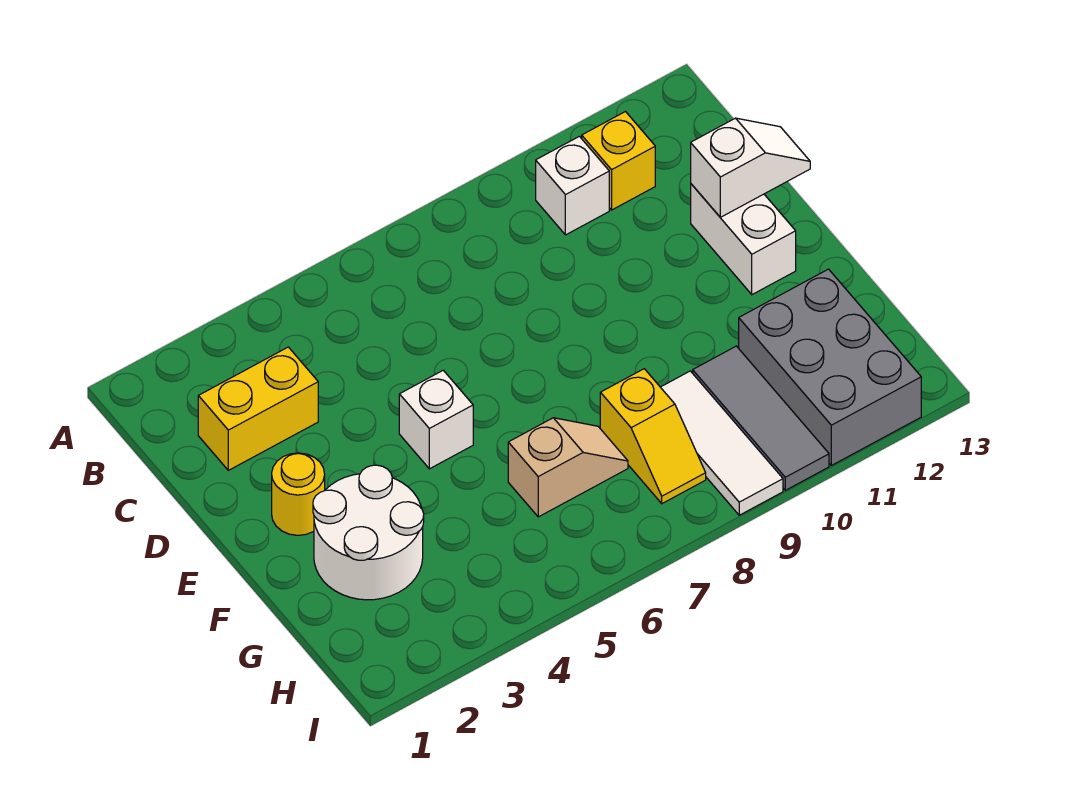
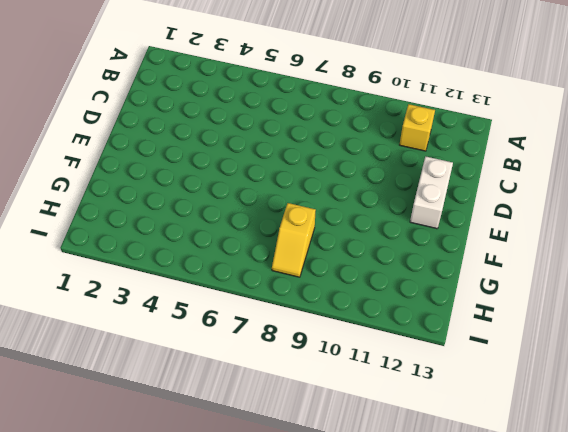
none -> white brick B10 level 1
none -> yellow brick C2:C3 level 1
none -> yellow round brick E2 level 1

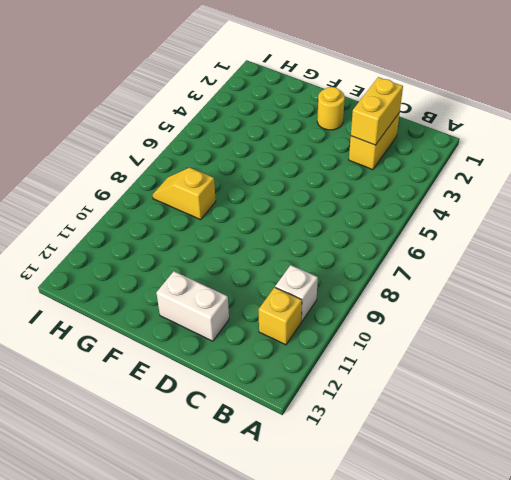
yellow brick C2:C3 level 2 -> none
none -> white brick E5 level 1
none -> white round brick F2:G3 level 1
none -> tan slope G6:G7 level 1 top 6

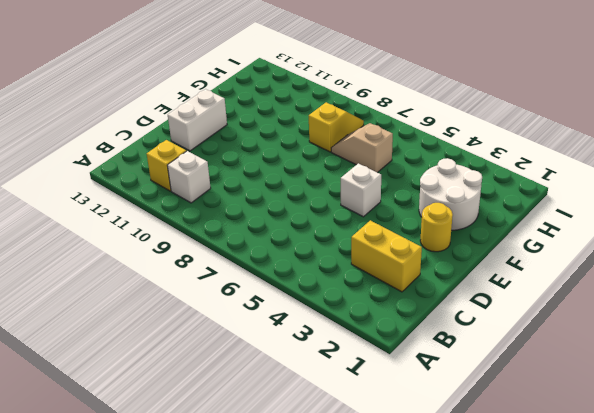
none -> white tile G9:I9 level 1
none -> grey tile G10:I10 level 1
none -> grey brick G11:I12 level 1

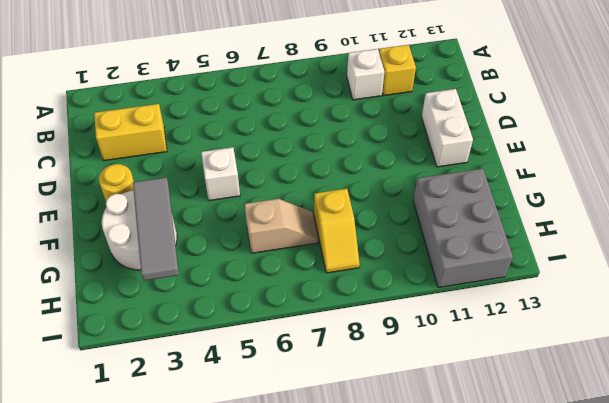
grey tile F3:H3 level 2 -> grey tile G10:I10 level 1
none -> white tile G9:I9 level 1
none -> white slope D12:D13 level 2 top 12

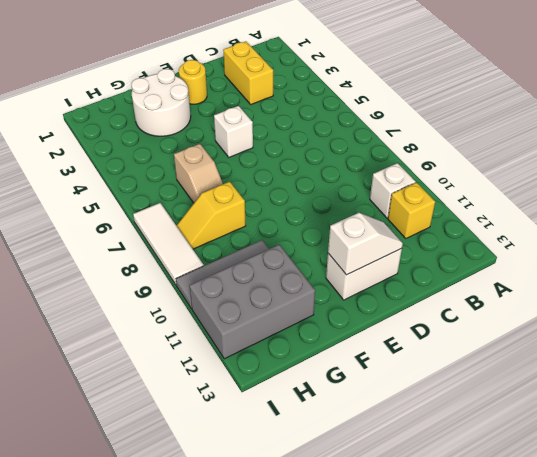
white slope D12:E12 level 2 top E -> white slope D12:D13 level 2 top 12
white tile I7:I9 level 1 -> white tile G9:I9 level 1

